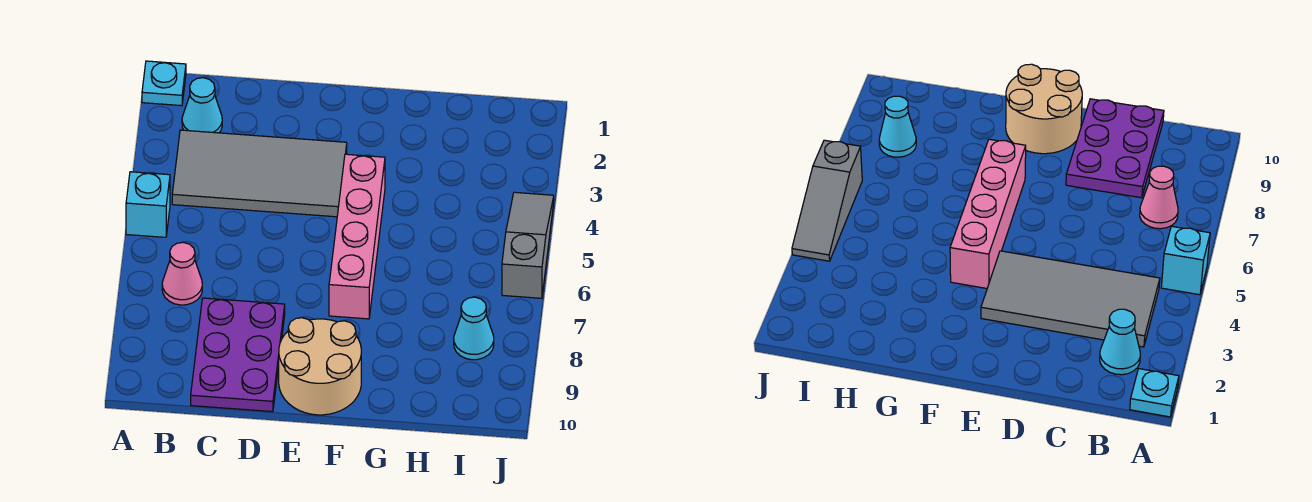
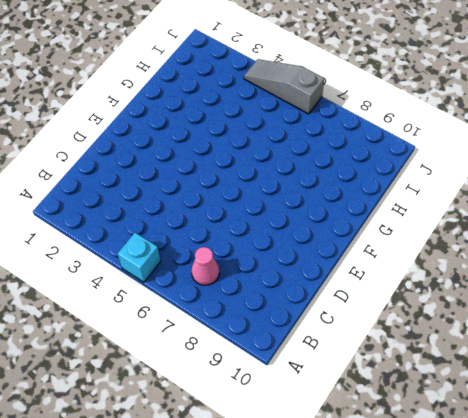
none -> cyan plate A1 level 1
none -> cyan cone B2 level 1

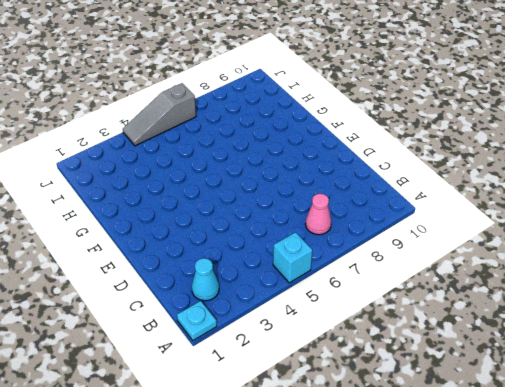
none -> grey tile B3:E4 level 1
none -> purple plate C8:D10 level 1

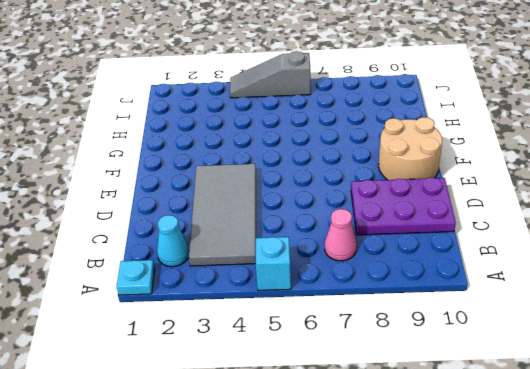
none -> pink brick F4:F7 level 1
none -> cyan cone I8 level 1

